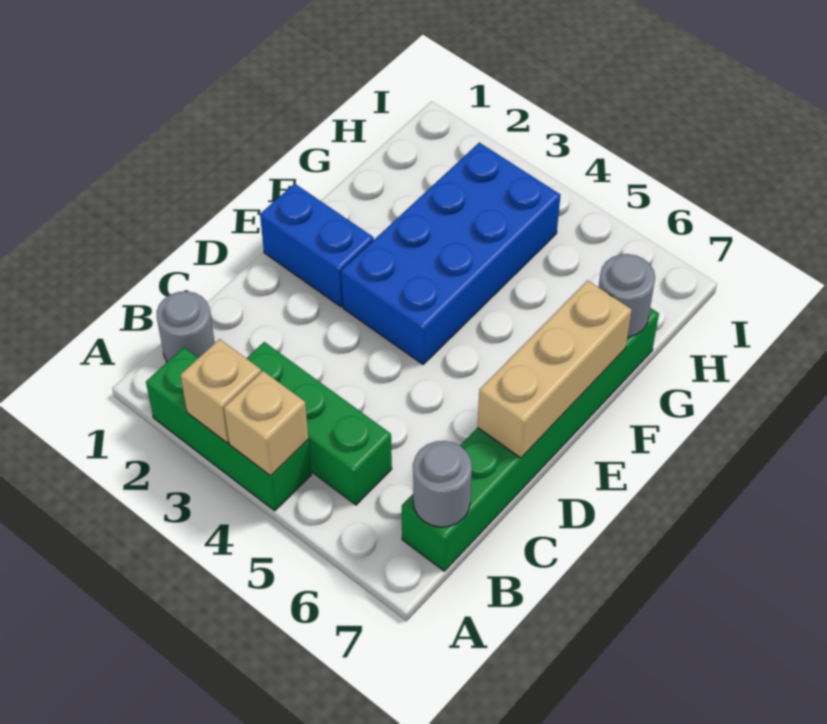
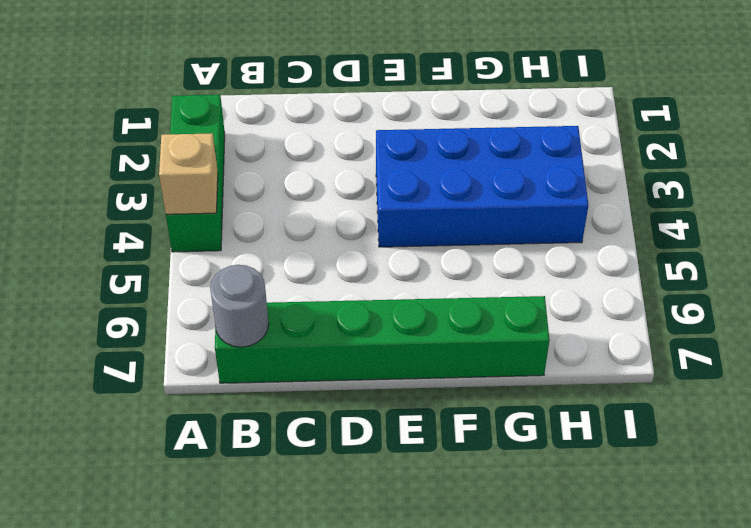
none -> grey round brick B1 level 1
none -> green brick B3:B5 level 1

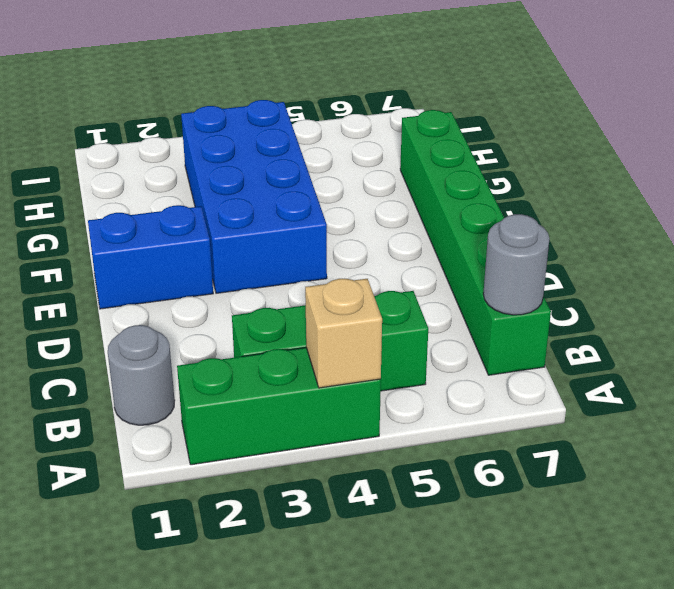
none -> tan brick A3 level 2
none -> tan brick D7:F7 level 2

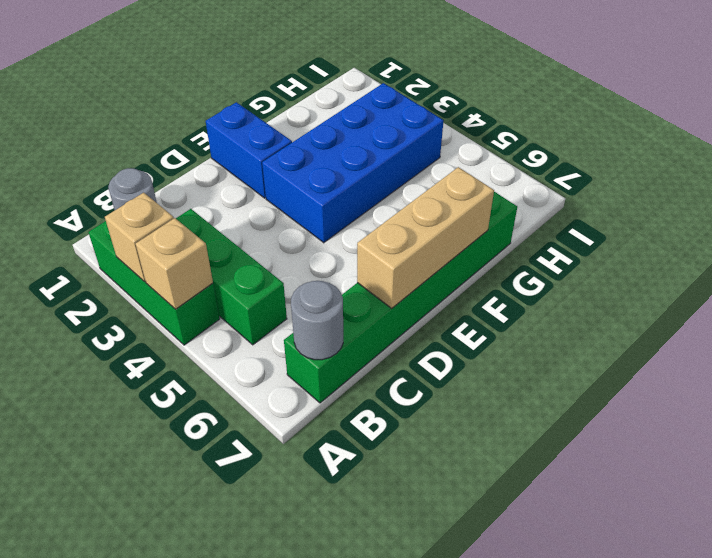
none -> grey round brick G7 level 2

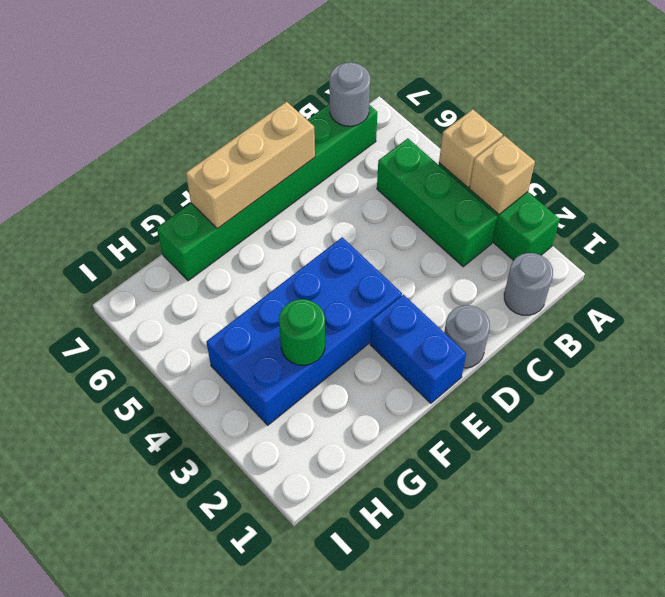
grey round brick D1 level 1 -> grey round brick G7 level 2
green round brick G3 level 2 -> none

